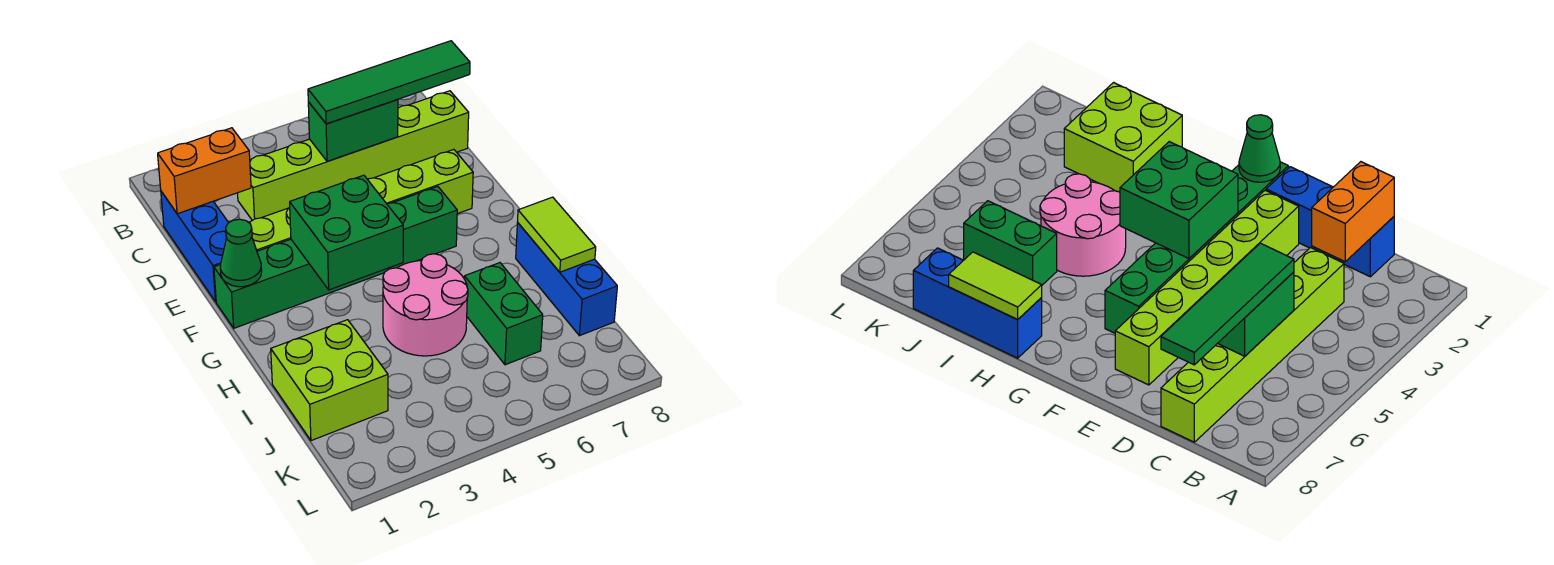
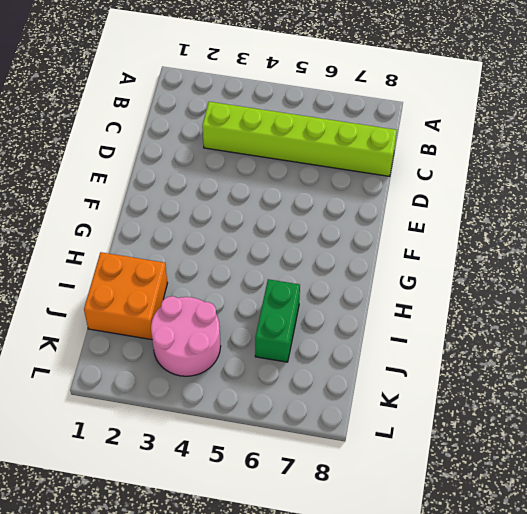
orange brick I1:J2 level 1 -> lime brick I1:J2 level 1
pink round brick J3:K4 level 1 -> pink round brick H4:I5 level 1
none -> blue brick C1:E1 level 1
none -> lime brick E2:E7 level 1
none -> green brick F1:F6 level 1

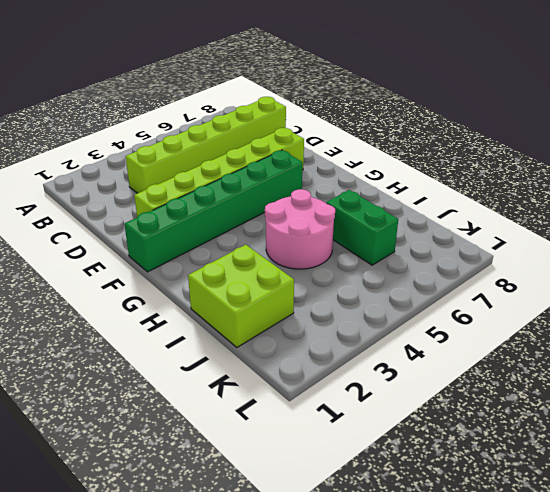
none -> blue brick C1:E1 level 1
none -> blue brick H8:J8 level 1
none -> orange brick C1:C2 level 2

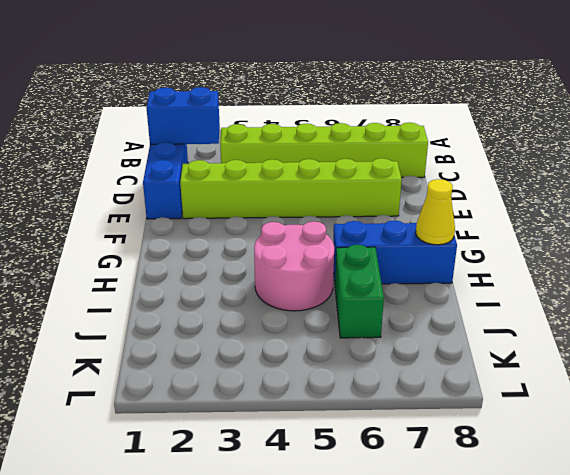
blue brick C1:C2 level 2 -> orange brick C1:C2 level 2
blue brick H6:H8 level 1 -> blue brick H8:J8 level 1
yellow cone H8 level 2 -> lime tile H8:I8 level 2
none -> green brick F1:F6 level 1
none -> lime brick I1:J2 level 1
none -> green brick C5:C6 level 2

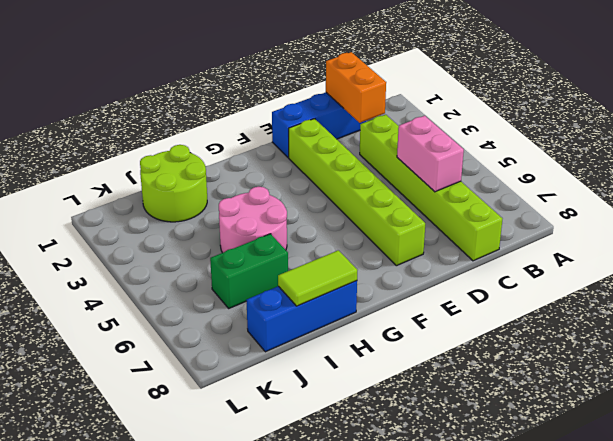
pink brick C5:C6 level 2 -> green brick C5:C6 level 2
lime round brick I1:J2 level 1 -> lime brick I1:J2 level 1
none -> green brick F1:F6 level 1
none -> green cone F1 level 2
none -> green brick F3:G4 level 2

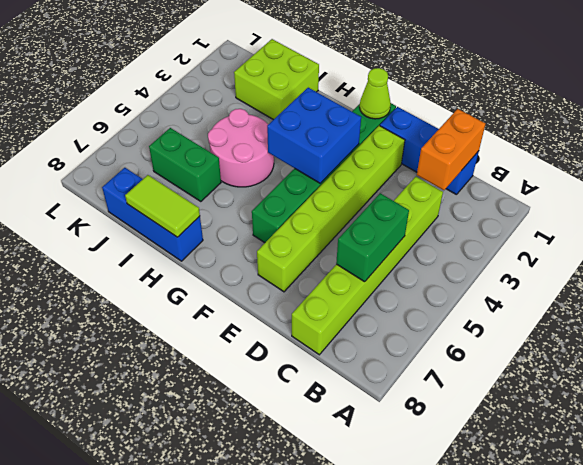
lime cone F1 level 2 -> green cone F1 level 2
blue brick F3:G4 level 2 -> green brick F3:G4 level 2
none -> green tile C5:C8 level 3

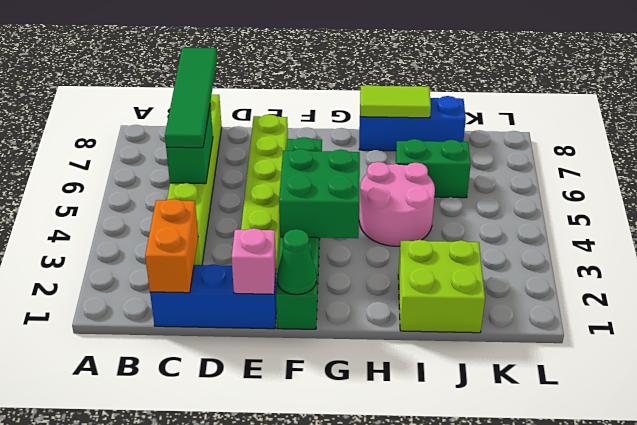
pink brick E1 level 2 -> none

